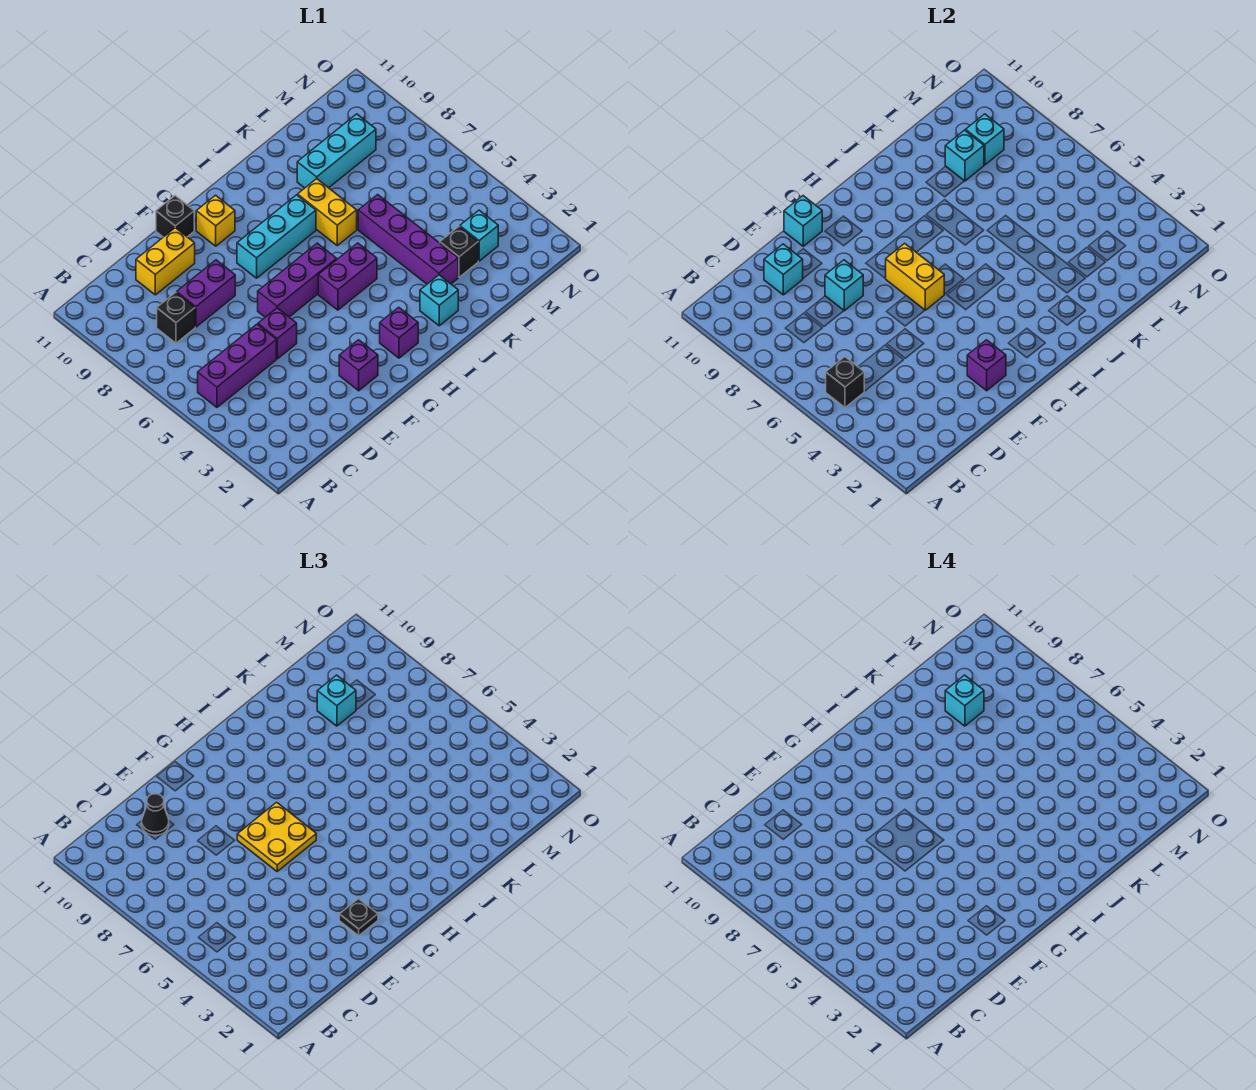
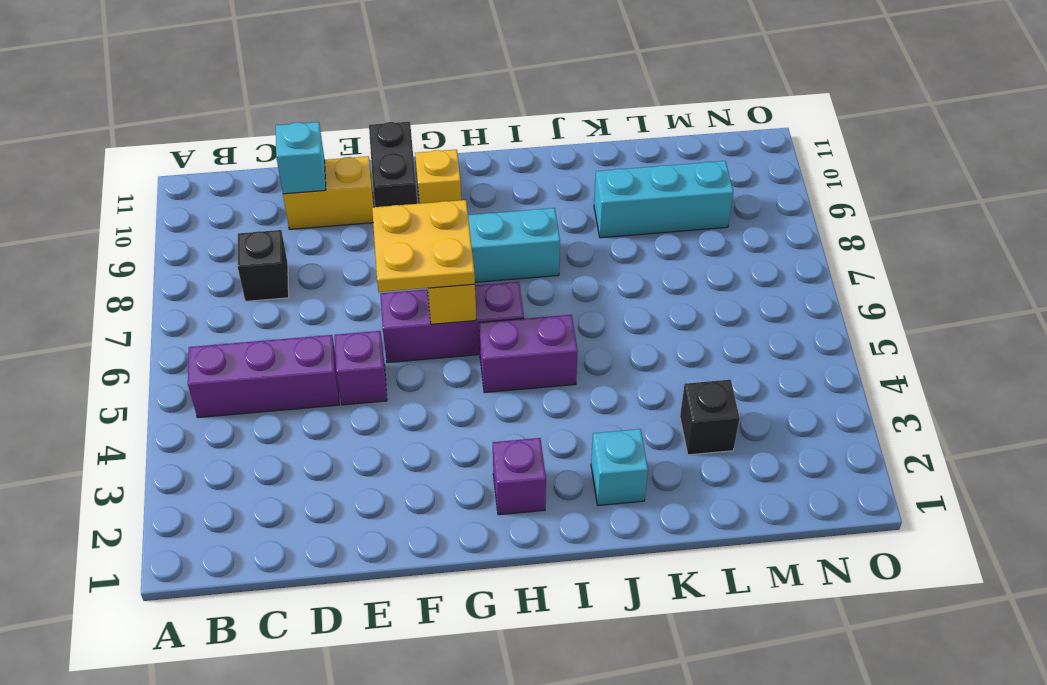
black brick F10:F11 level 1 -> black brick F11 level 1
none -> purple brick D8:E8 level 1
none -> purple brick F2 level 1
none -> yellow brick J7:J8 level 1
none -> purple brick K3:K6 level 1

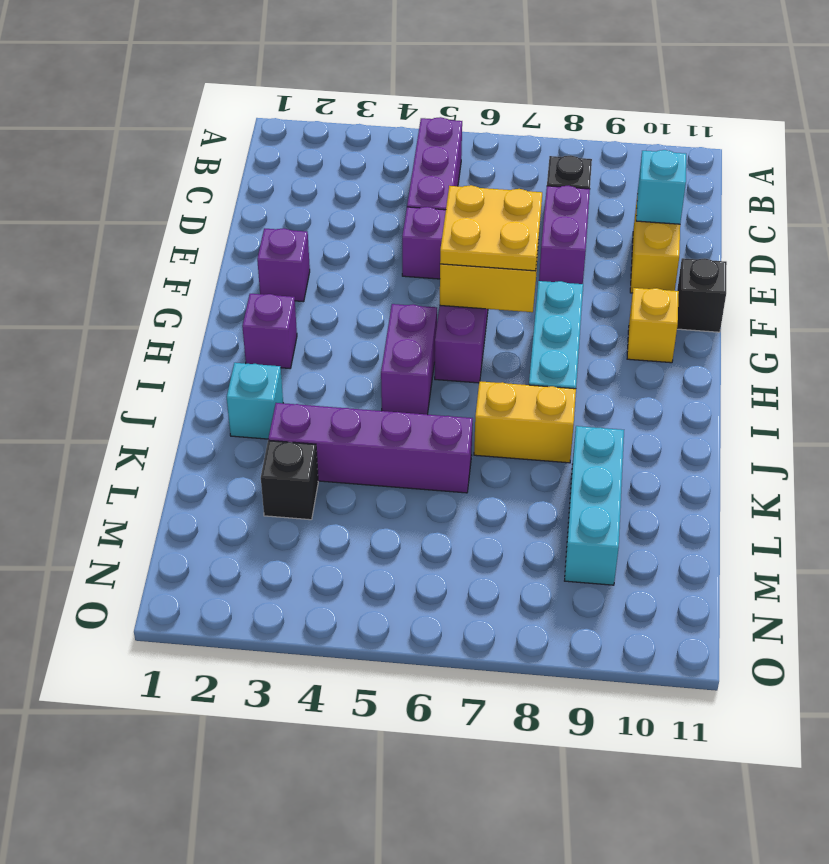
none -> cyan brick M3 level 1
none -> black brick B5 level 2
none -> cyan brick E8 level 2
none -> purple brick F2 level 2

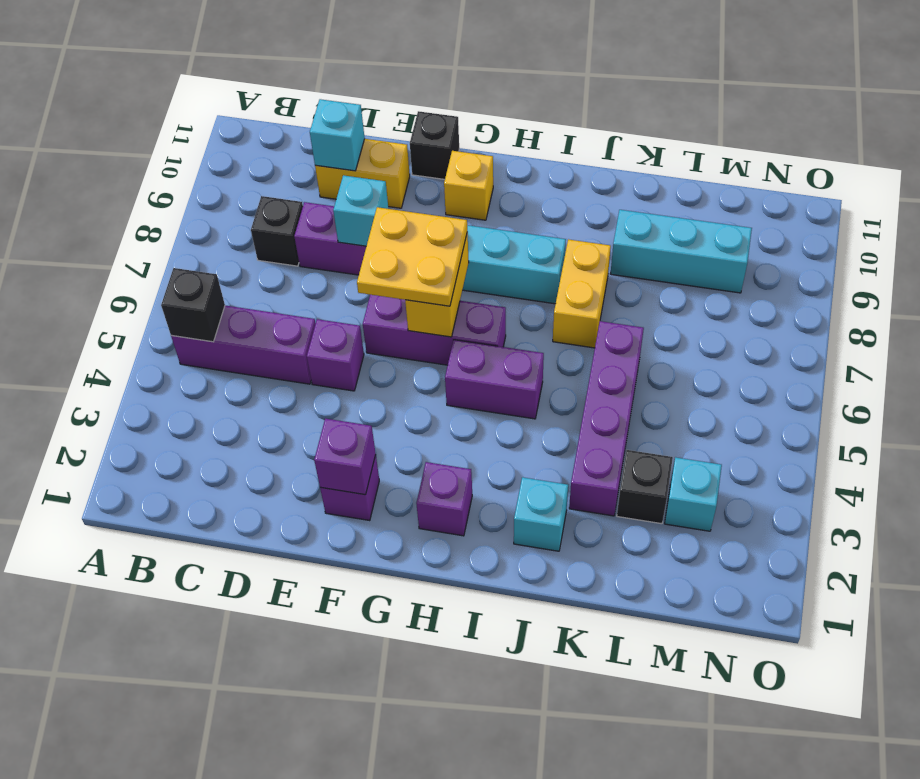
none -> cyan brick F11 level 2
none -> cyan brick L9 level 2
none -> cyan brick M9 level 2
none -> black cone D10 level 3

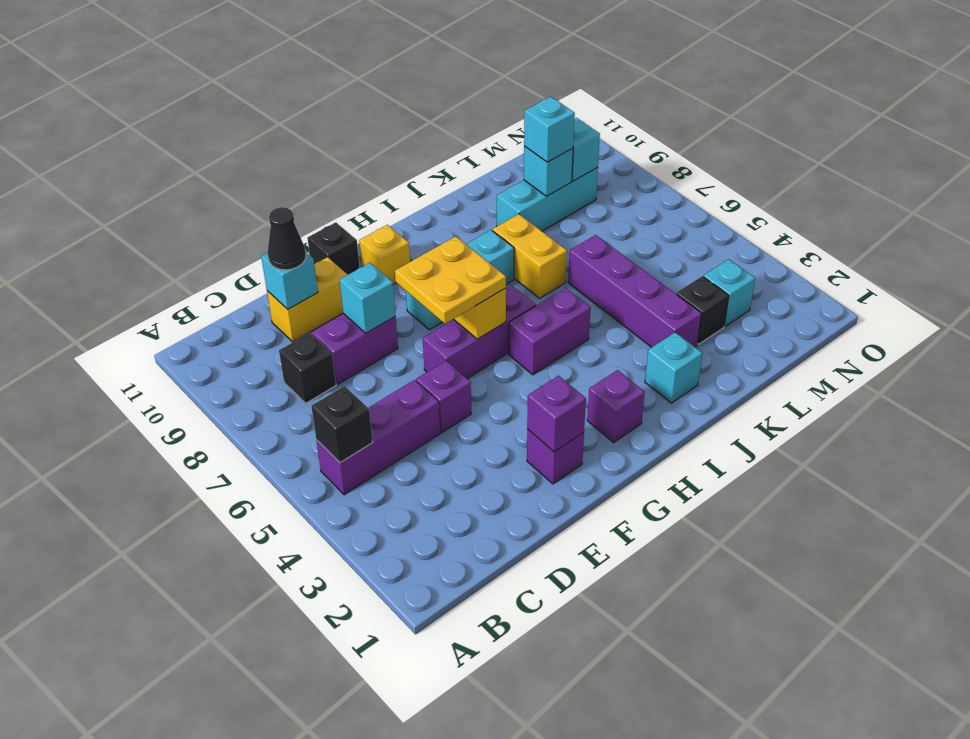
none -> cyan brick F11 level 2
none -> black plate F2 level 3
none -> cyan brick L9 level 4

